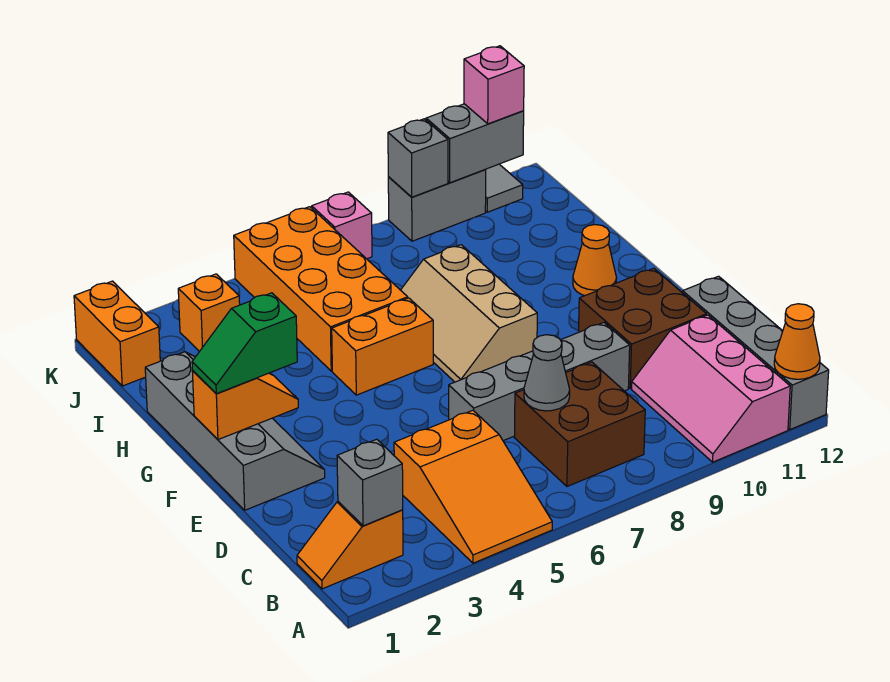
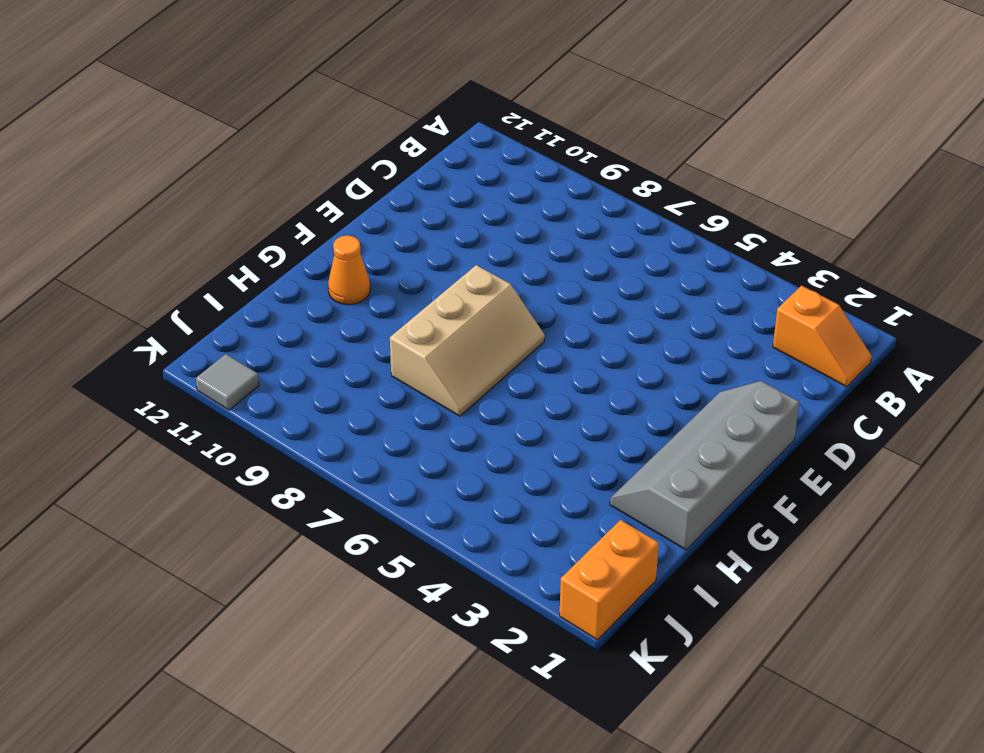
none -> orange slope A4:C5 level 1 top C
none -> pink slope A10:C11 level 1 top 11
none -> grey brick A12:D12 level 1

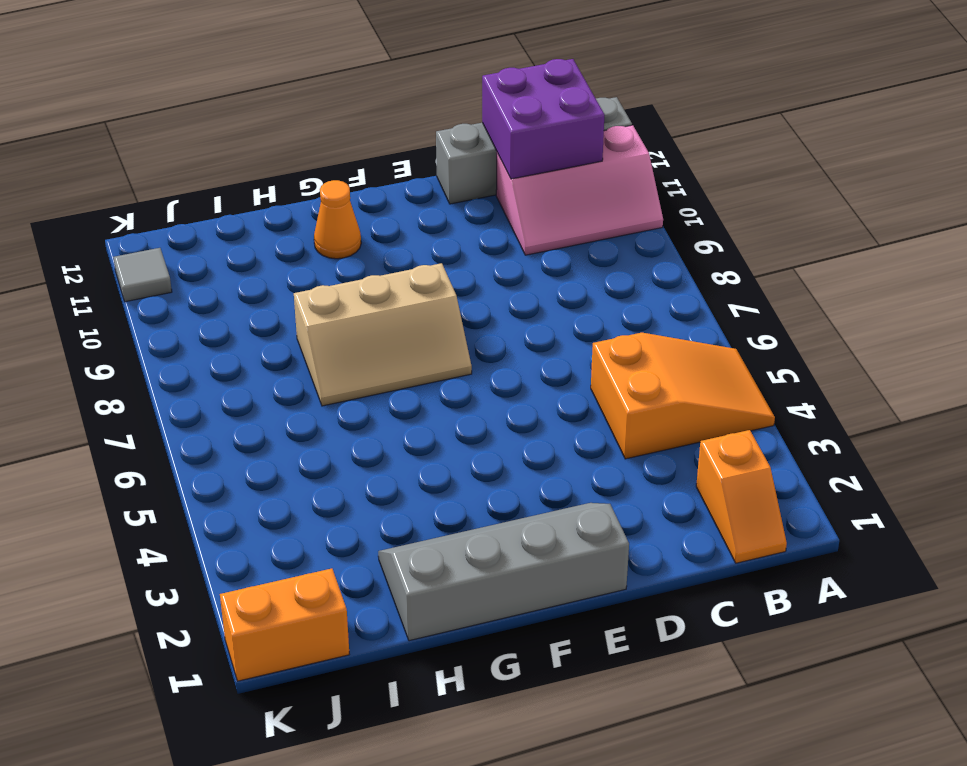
purple brick B11:C12 level 2 -> none
none -> brown brick B7:C8 level 1
none -> grey brick D6:D9 level 1
none -> brown brick D10:E11 level 1

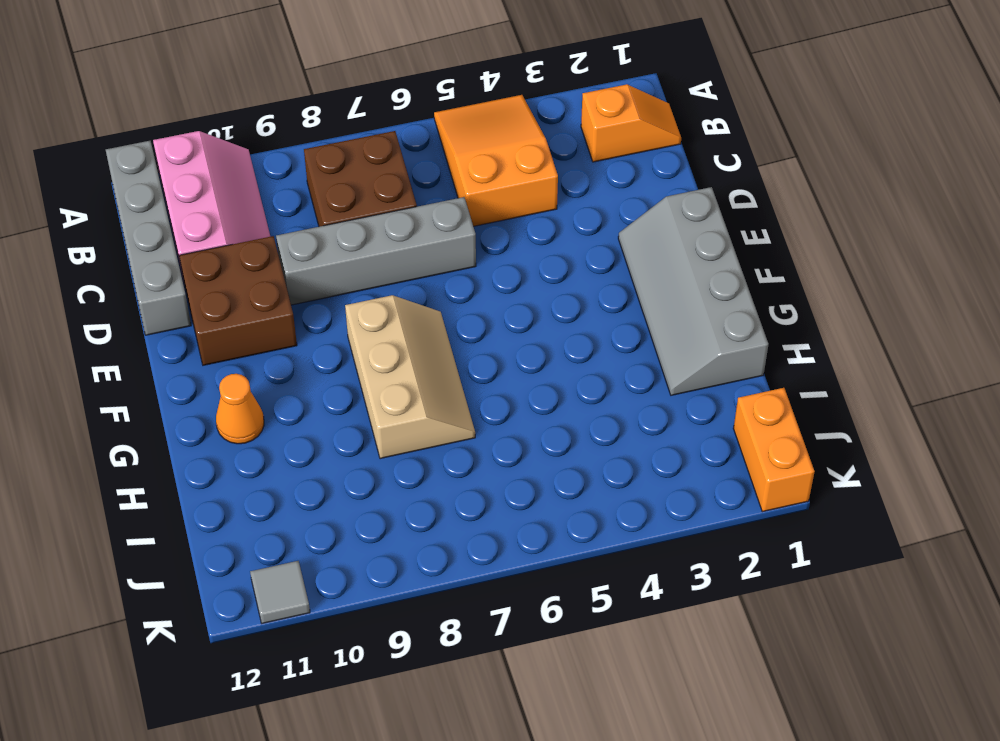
none -> orange brick G5:G6 level 1
none -> orange brick H5:K6 level 1
none -> orange brick J3 level 1

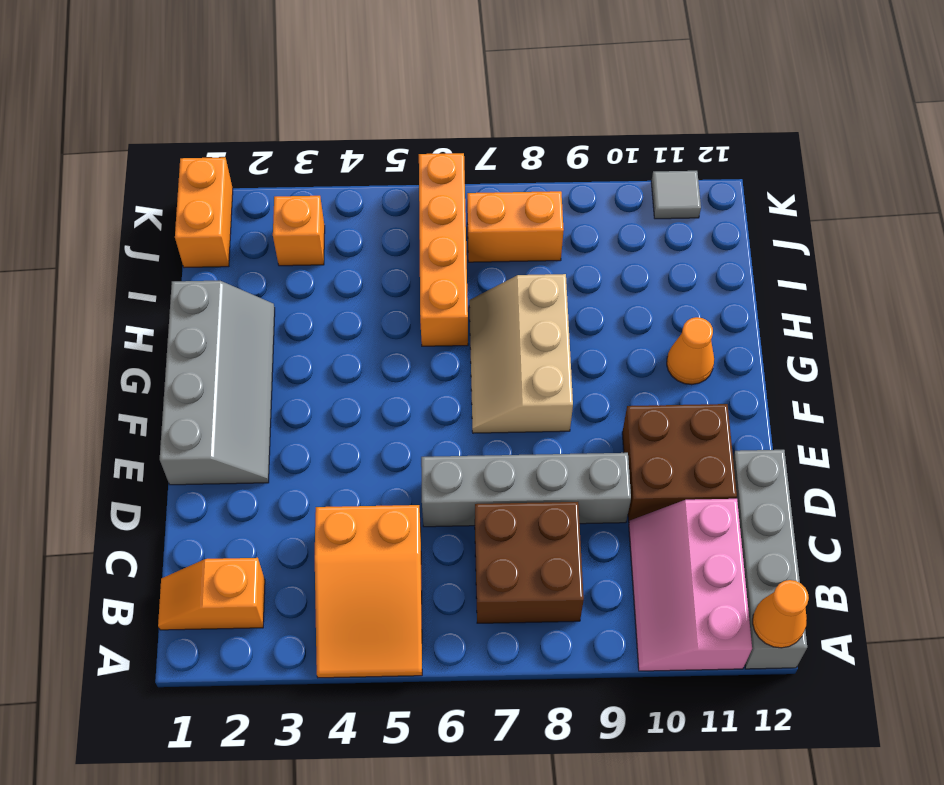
orange brick H6:K6 level 1 -> orange brick H5:K6 level 1
orange brick J7:J8 level 1 -> orange brick G5:G6 level 1
none -> pink brick K7 level 1
none -> grey brick K9:K10 level 1
none -> grey brick B2 level 2

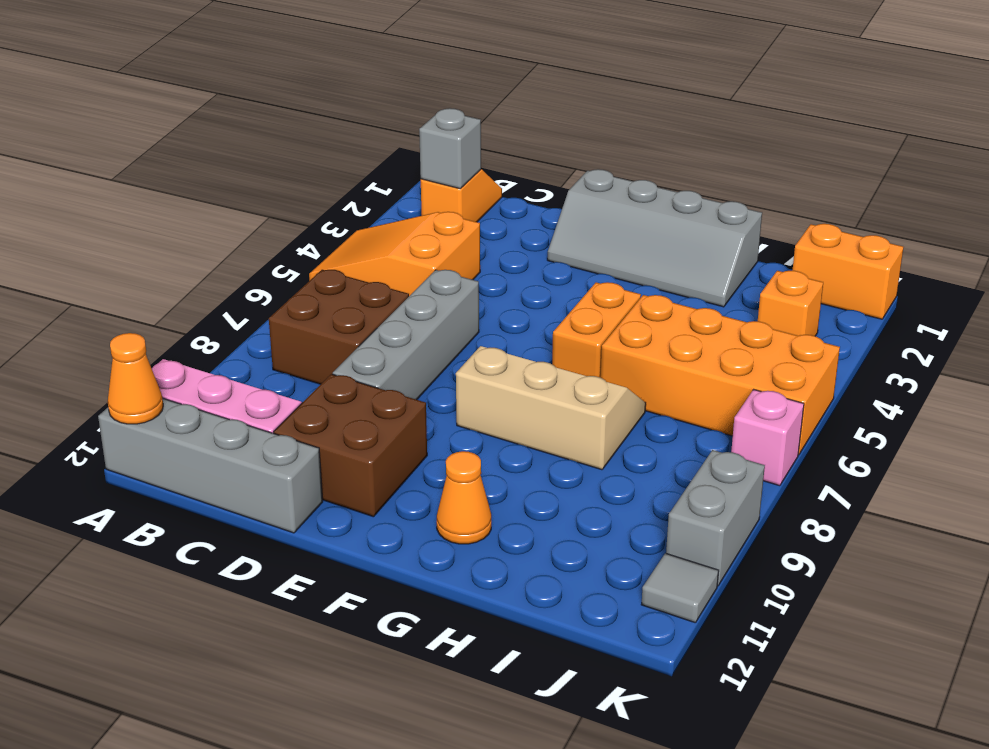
none -> grey cone C7 level 2
none -> orange slope F1:F2 level 2 top 1
none -> grey brick K9 level 2

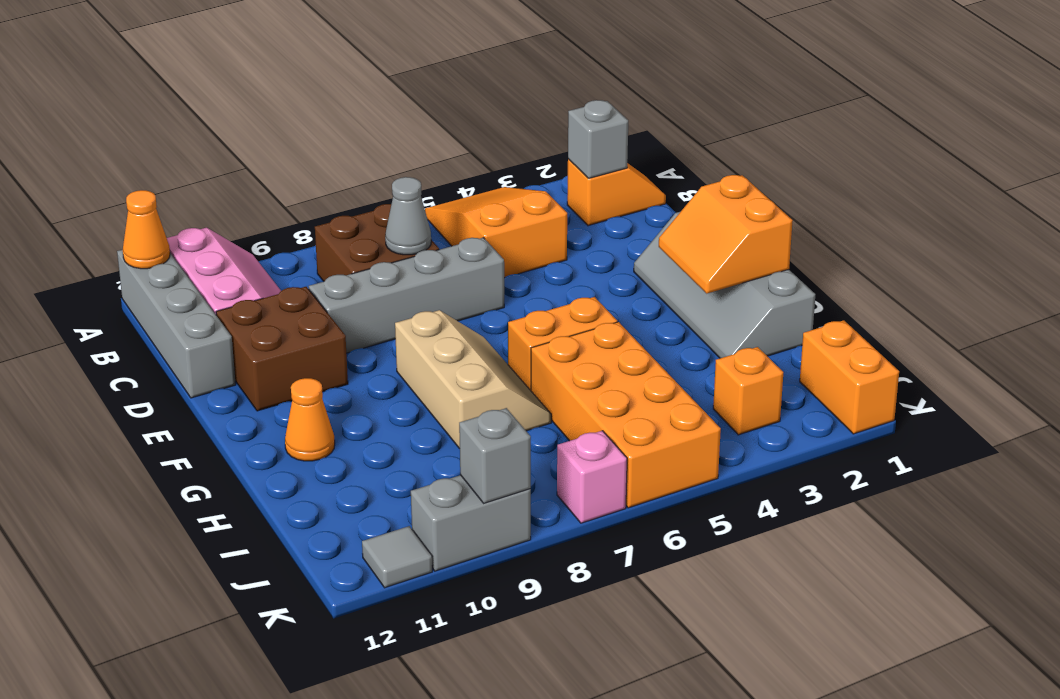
orange slope F1:G2 level 2 top 1 -> orange slope F1:F2 level 2 top 1
none -> grey brick K10:K11 level 2
none -> green slope F1:F2 level 3 top 2
none -> pink brick K11 level 3

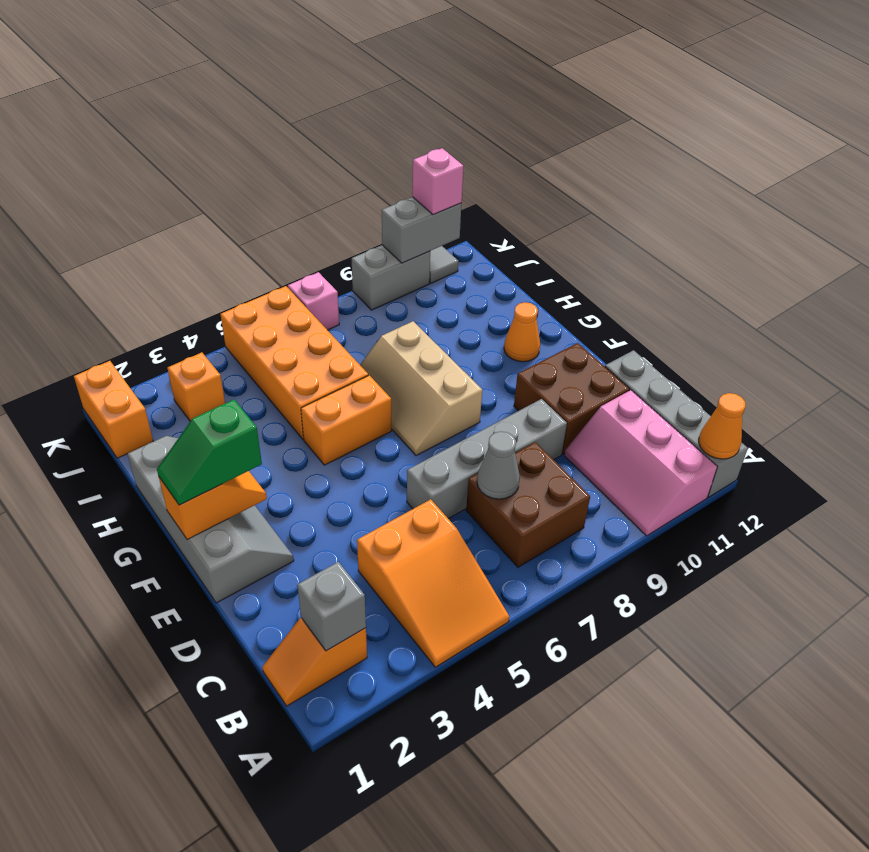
none -> grey brick K9 level 2

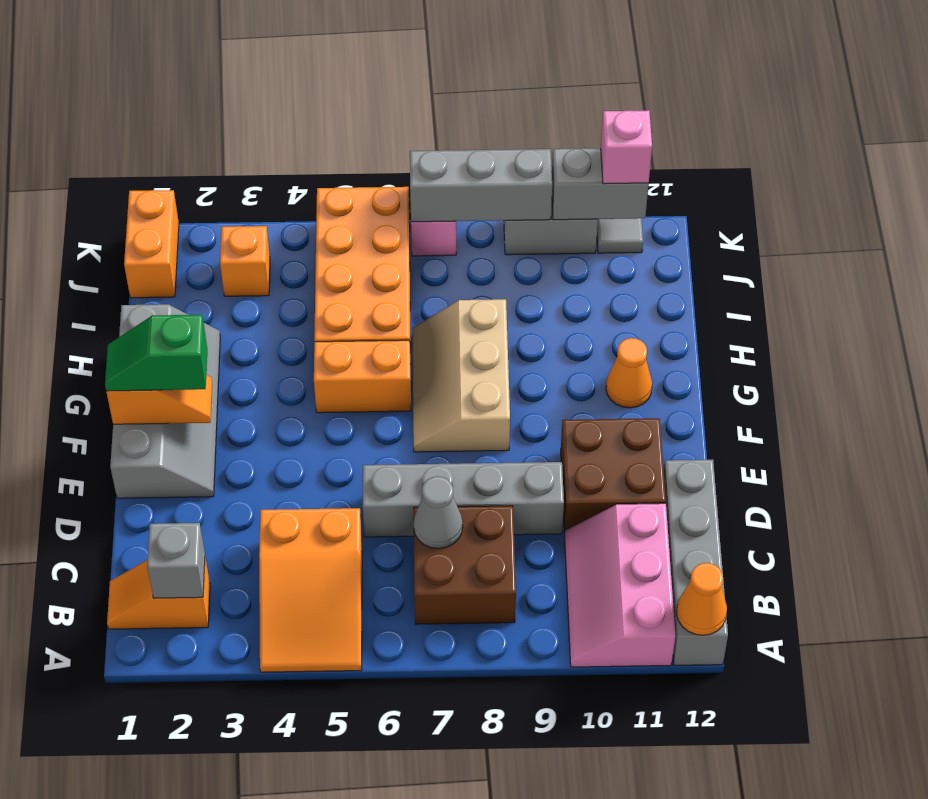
grey brick K7:K9 level 2 -> grey brick K9 level 2

